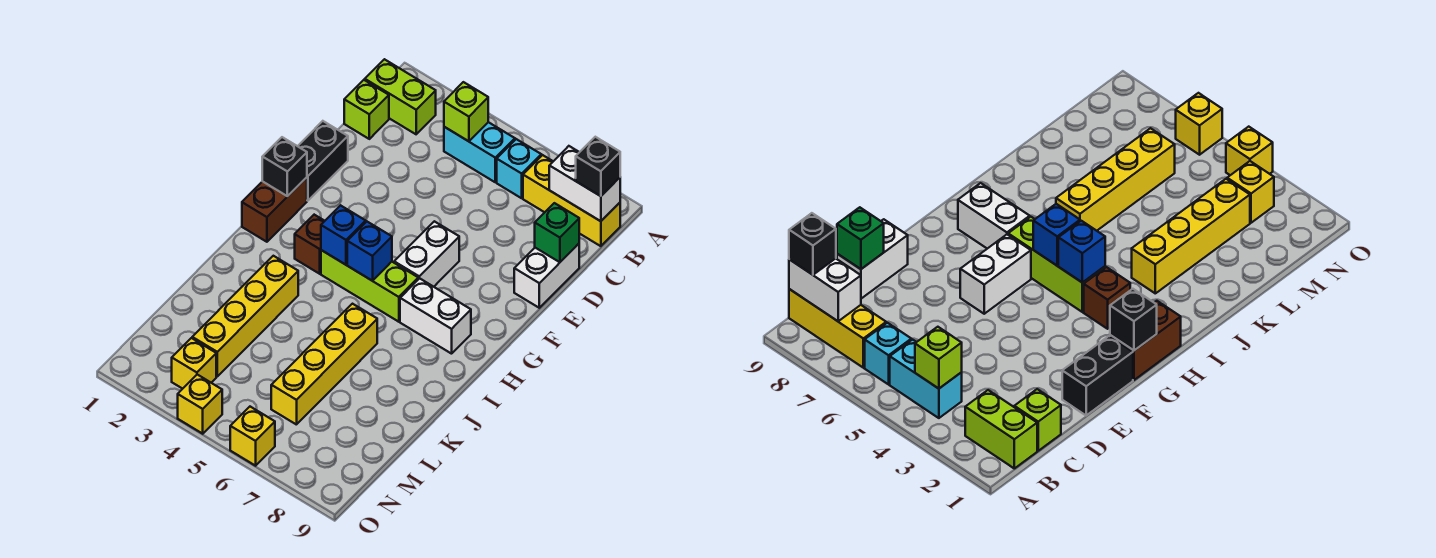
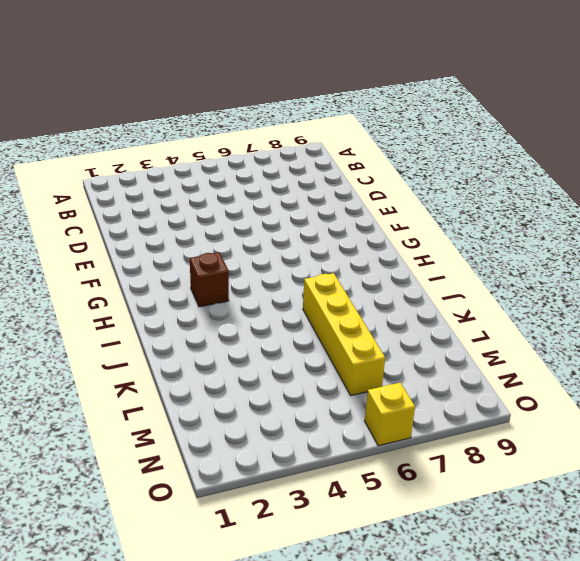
none -> lime brick B1:B2 level 1
none -> cyan brick B4:B5 level 1
none -> cyan brick B6 level 1

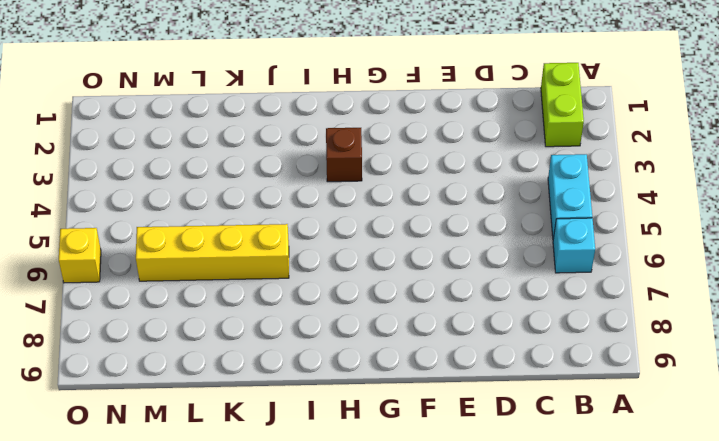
none -> yellow brick B7:B9 level 1
none -> lime brick C1 level 1
none -> white brick D9:E9 level 1

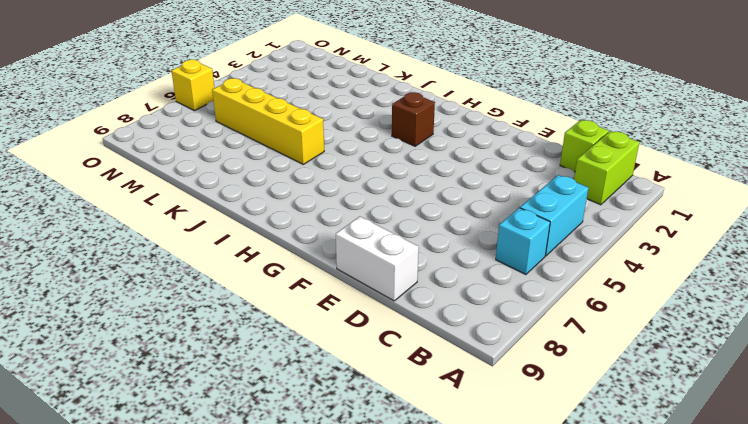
none -> yellow brick B7:B9 level 1
none -> black brick E1:F1 level 1
none -> white brick F6:G6 level 1

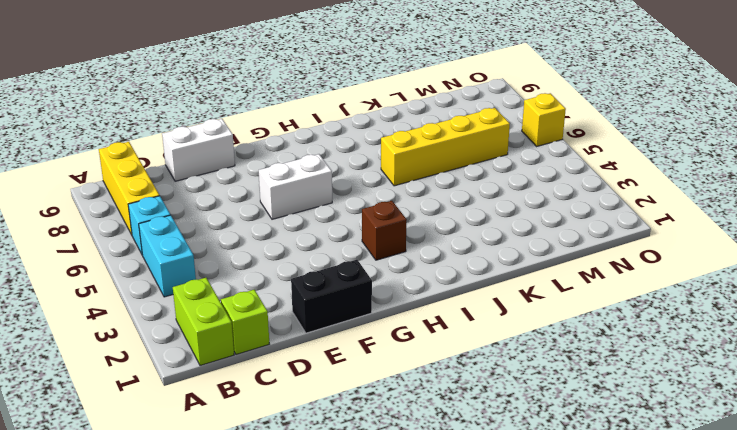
none -> brown brick G1:H1 level 1
none -> lime brick H4:H6 level 1
none -> white brick H7:H8 level 1

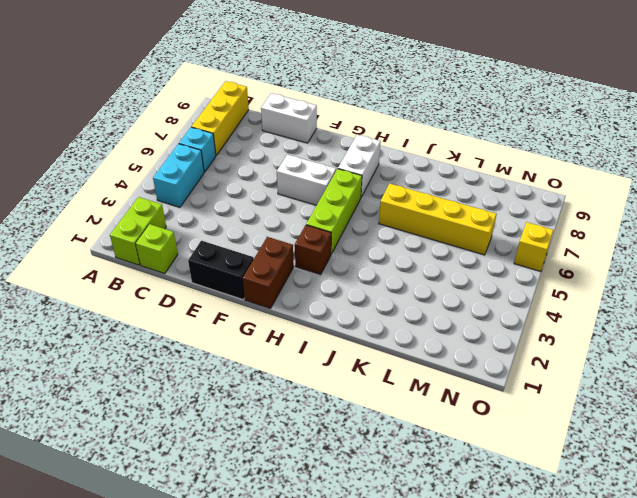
brown brick G1:G2 level 1 -> brown brick G1:H1 level 1
none -> yellow brick J3:M3 level 1
none -> yellow brick N3 level 1
none -> yellow brick O4 level 1

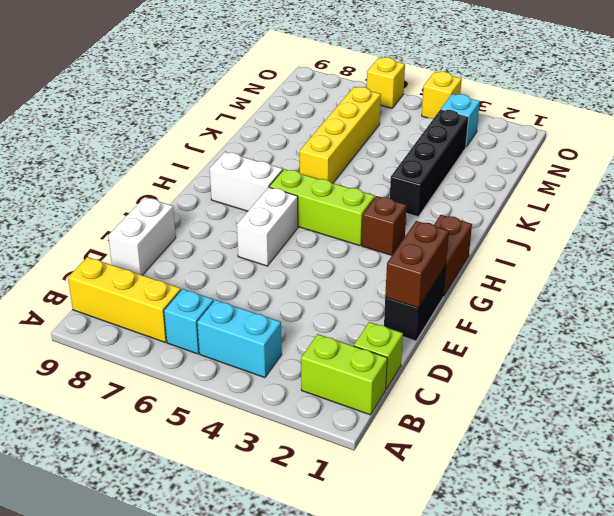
brown brick E1:F1 level 2 -> none
black brick J3:M3 level 1 -> yellow brick J3:M3 level 1
cyan brick N3 level 1 -> yellow brick N3 level 1
none -> lime brick B4 level 2
none -> white brick B8:B9 level 2
none -> green brick D9 level 2

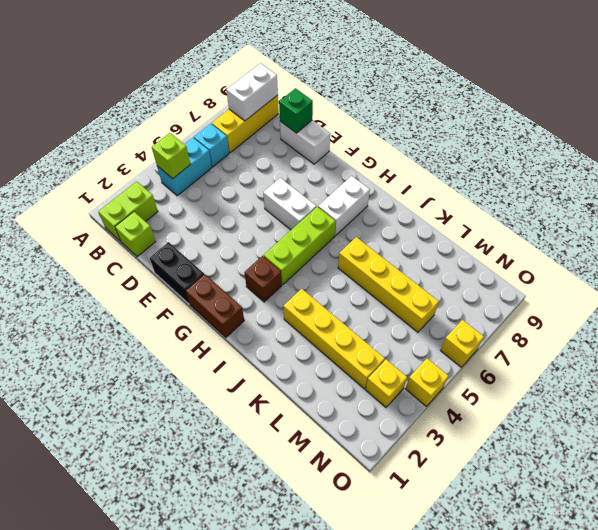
none -> black brick G1 level 2
none -> blue brick H4 level 2
none -> blue brick H5 level 2

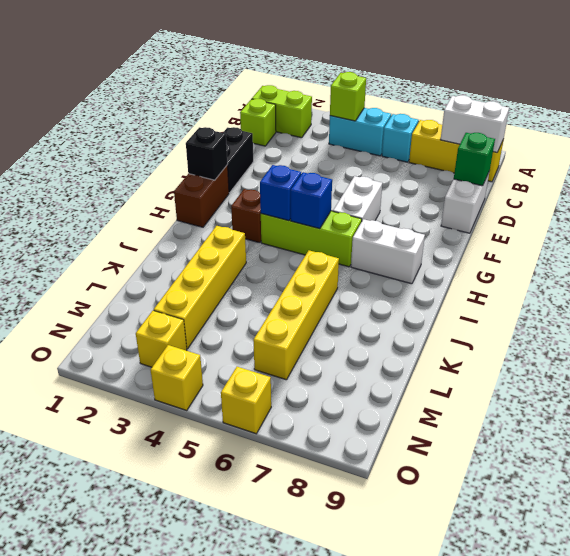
none -> black brick B9 level 3

